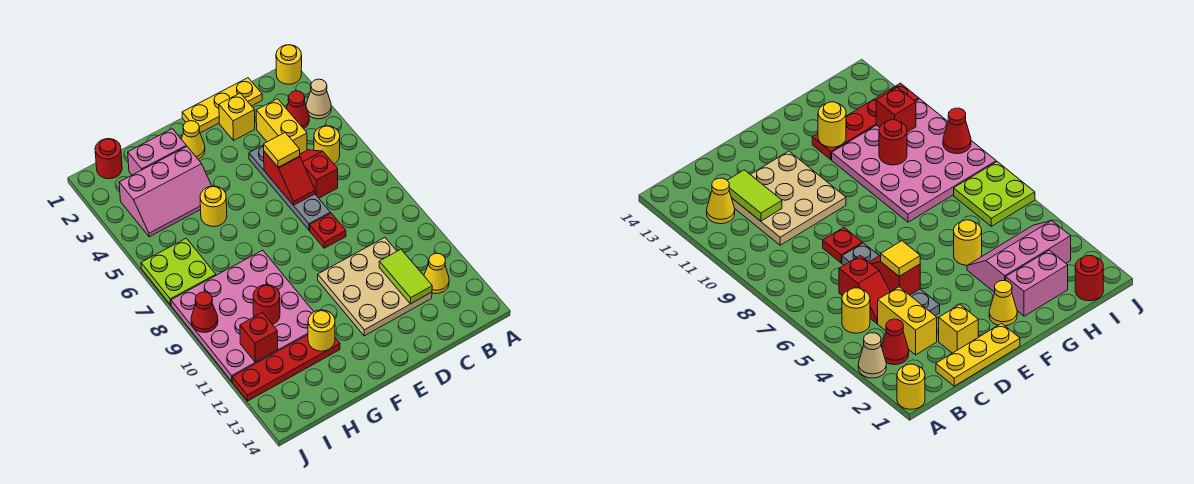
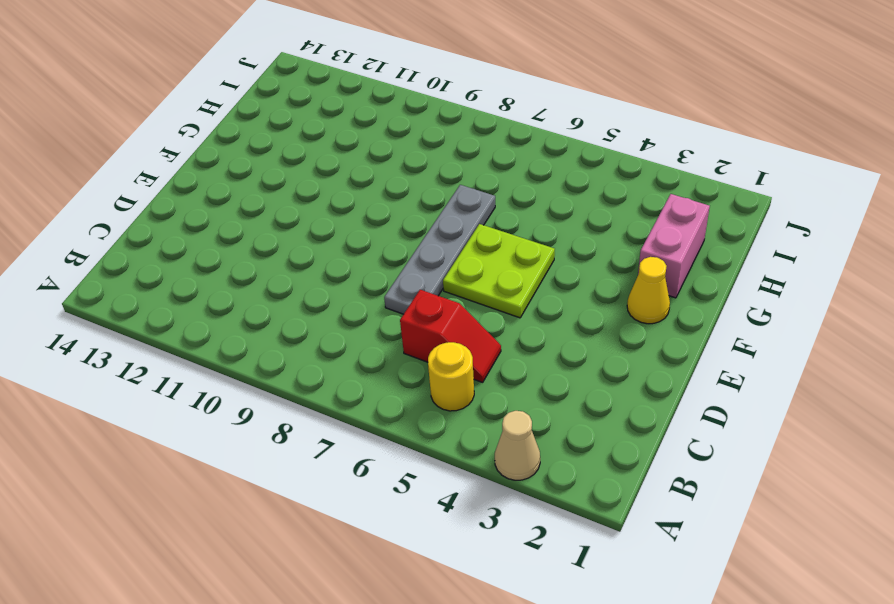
grey plate D7:G7 level 1 -> grey plate D4:D7 level 1
lime plate E5:F6 level 1 -> lime plate I6:J7 level 1
none -> yellow round brick A1 level 1
none -> red cone B3 level 1
none -> yellow cone B12 level 1

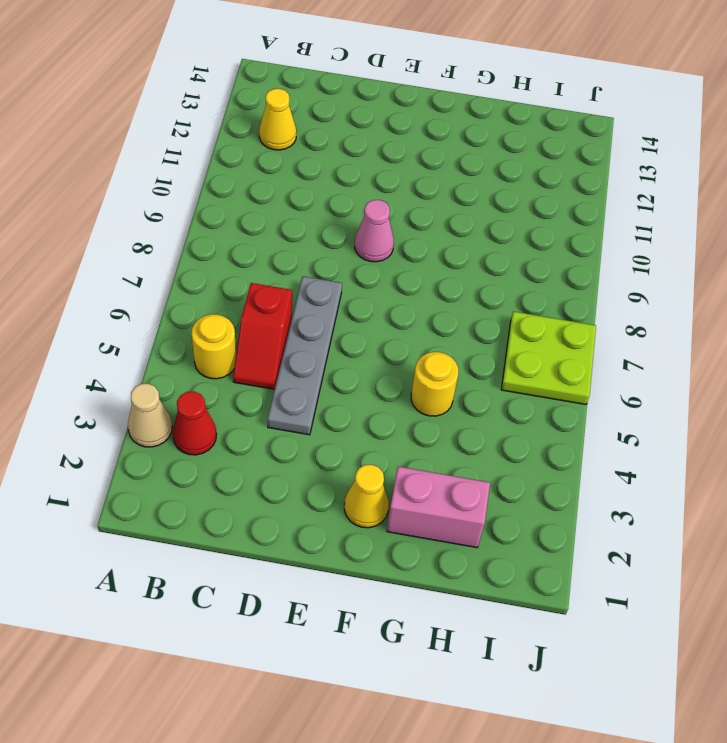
pink cone E9 level 1 -> none
none -> yellow round brick A1 level 1
none -> yellow plate C1:E1 level 1
none -> yellow brick C3:C4 level 1

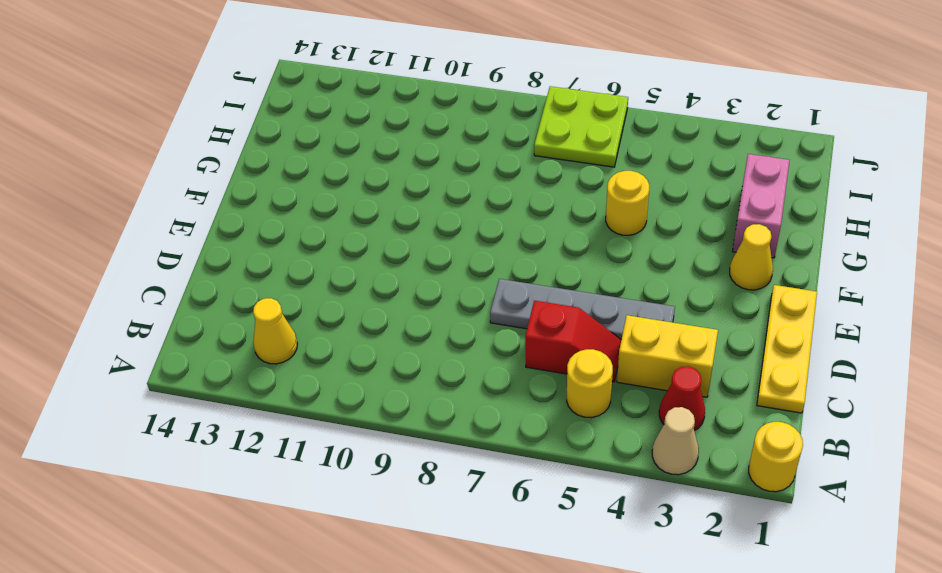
none -> tan plate C10:E12 level 1
none -> yellow brick D2 level 1
none -> red plate D8 level 1

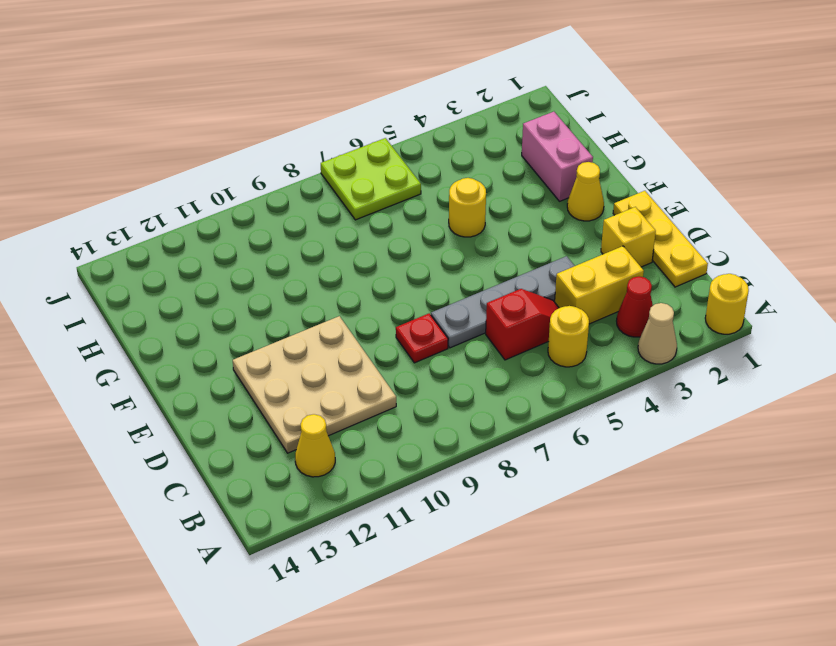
none -> pink slope G3:I4 level 1 top 3
none -> pink plate G8:J11 level 1
none -> red plate G12:J12 level 1

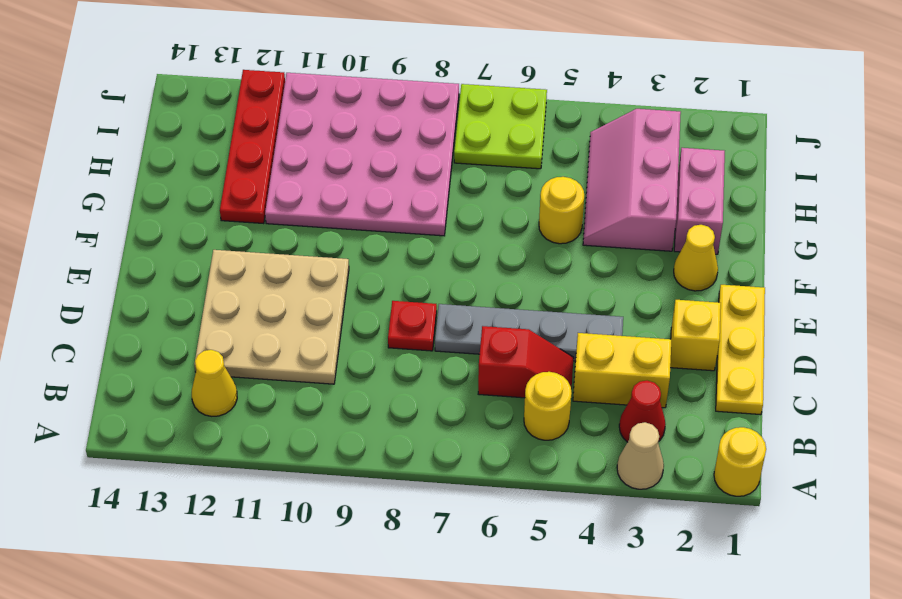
none -> red round brick I1 level 1
none -> lime tile C11:C12 level 2
none -> red slope D5:D6 level 2 top 5

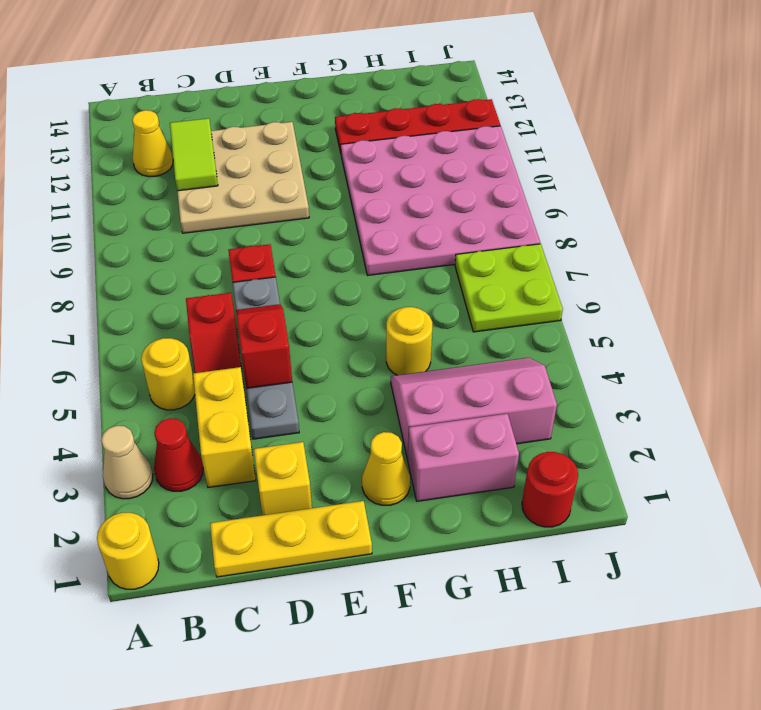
none -> yellow round brick G12 level 2
none -> red round brick H10 level 2
none -> red brick I11 level 2

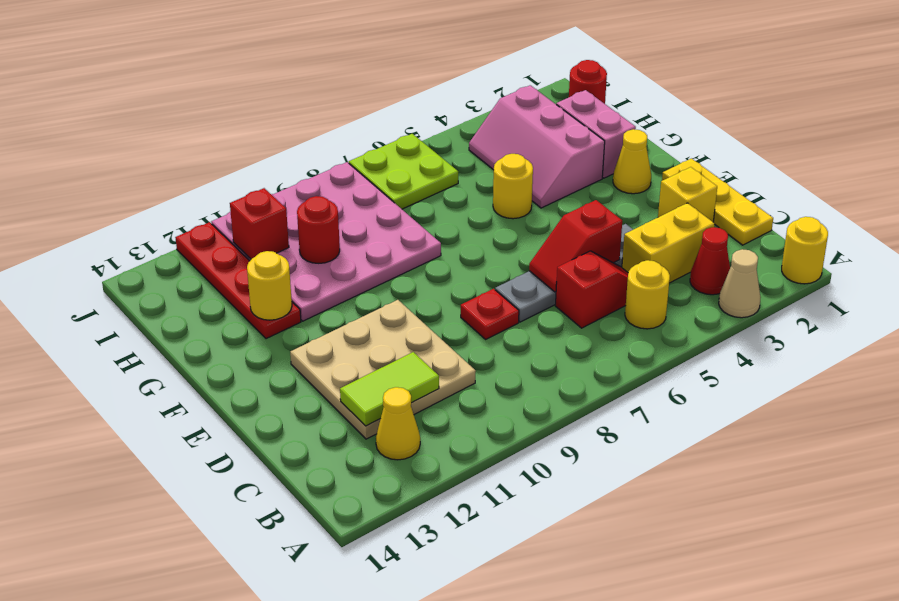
none -> red cone J9 level 2
none -> yellow tile D5 level 3

